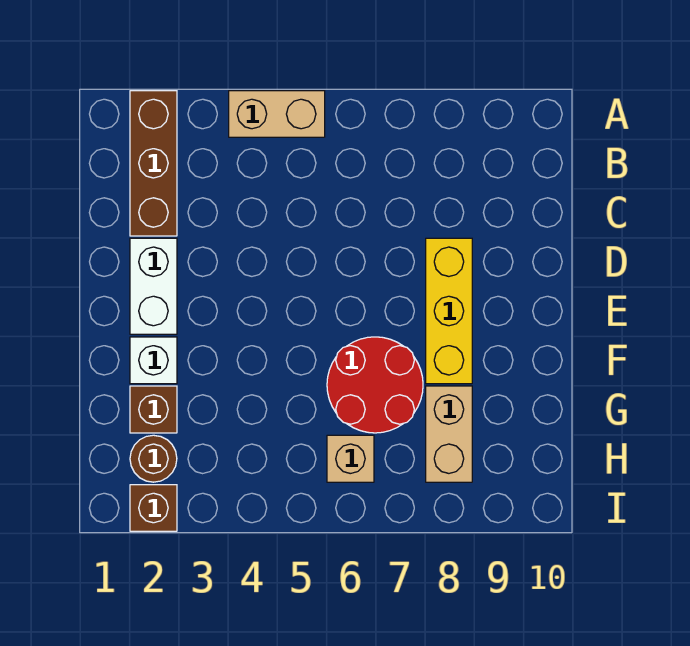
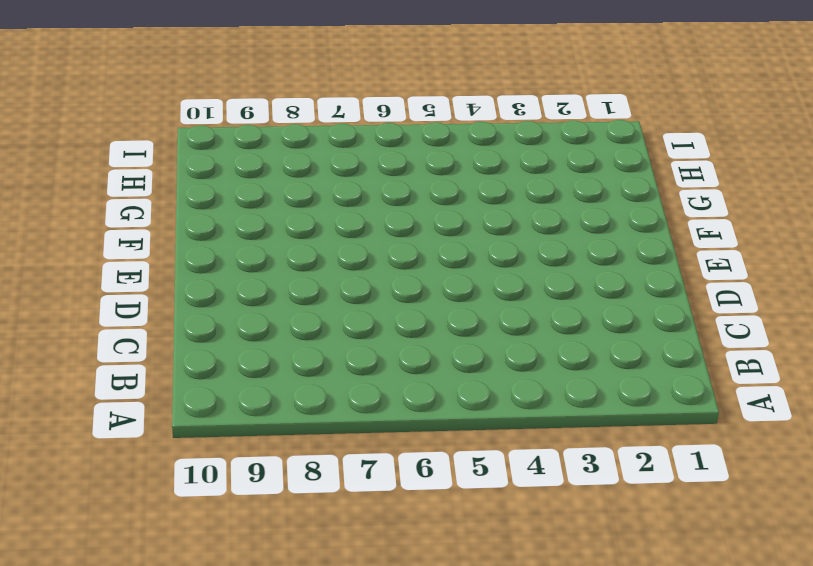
none -> brown brick A2:C2 level 1
none -> tan brick A4:A5 level 1

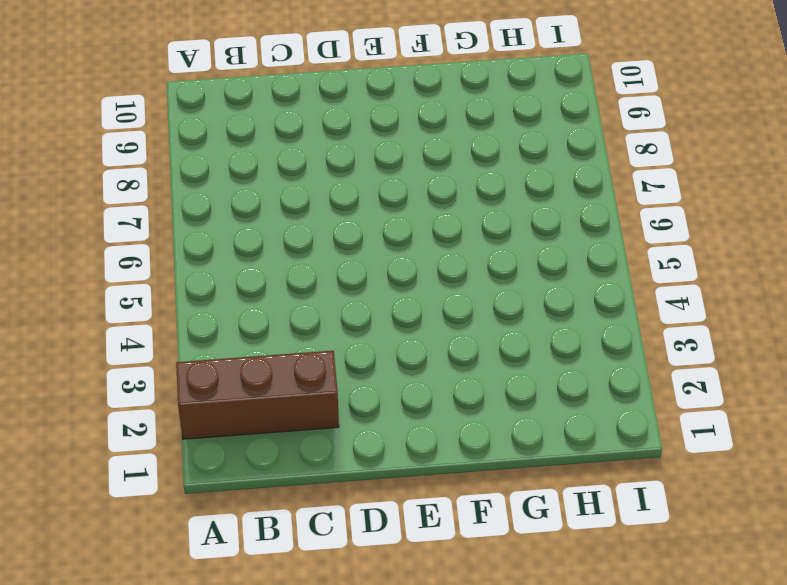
none -> tan brick A4:A5 level 1
none -> white brick D2:E2 level 1

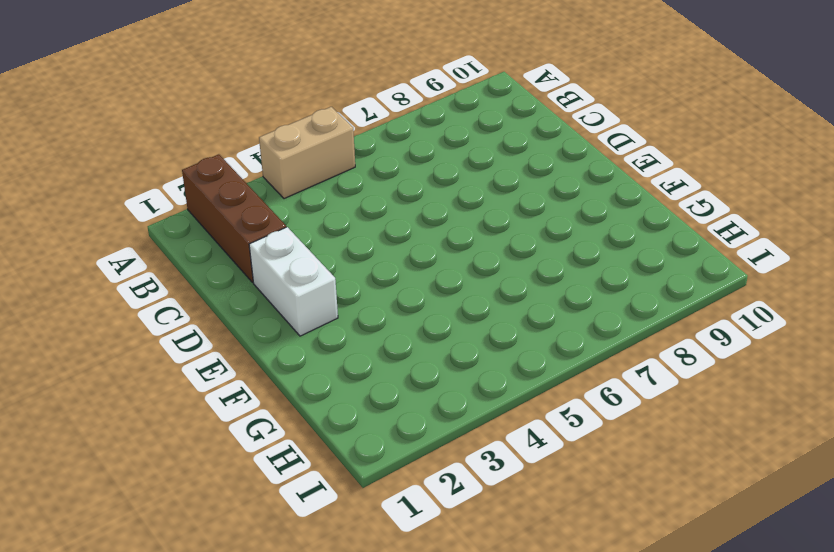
none -> yellow brick D8:F8 level 1
none -> white brick F2 level 1

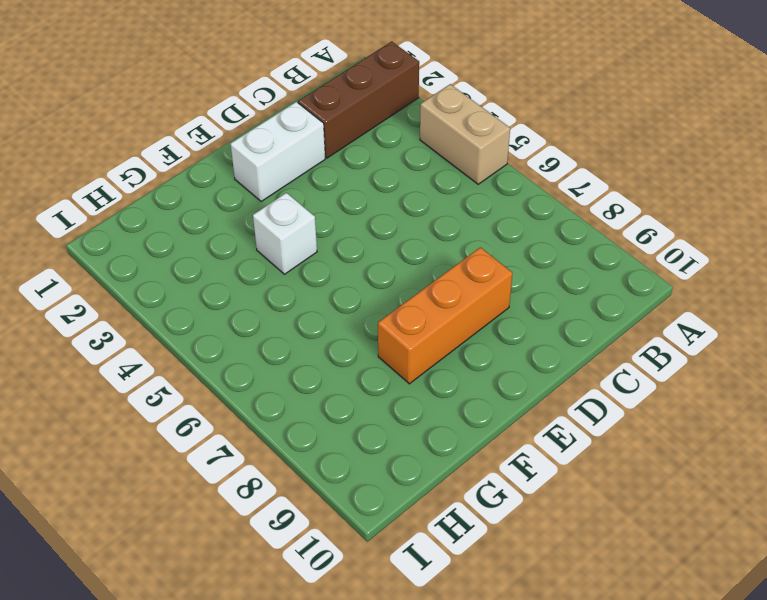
orange brick D8:F8 level 1 -> yellow brick D8:F8 level 1
white brick F4 level 1 -> white brick F2 level 1
none -> red round brick F6:G7 level 1
none -> brown brick G2 level 1

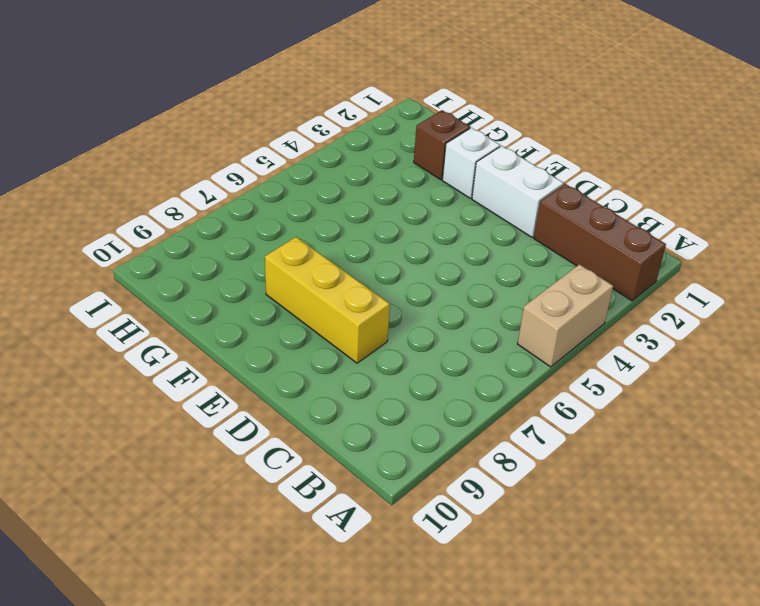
none -> red round brick F6:G7 level 1
none -> tan brick G8:H8 level 1

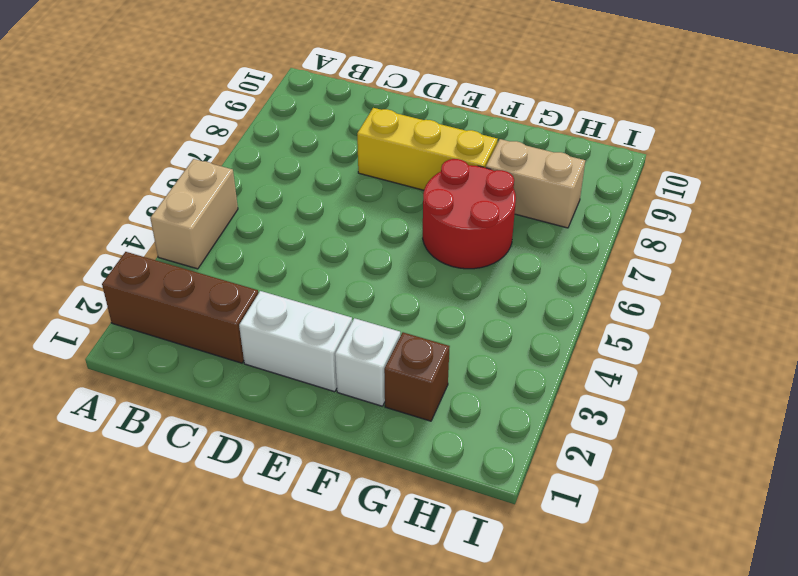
none -> brown round brick H2 level 1
none -> tan brick H6 level 1

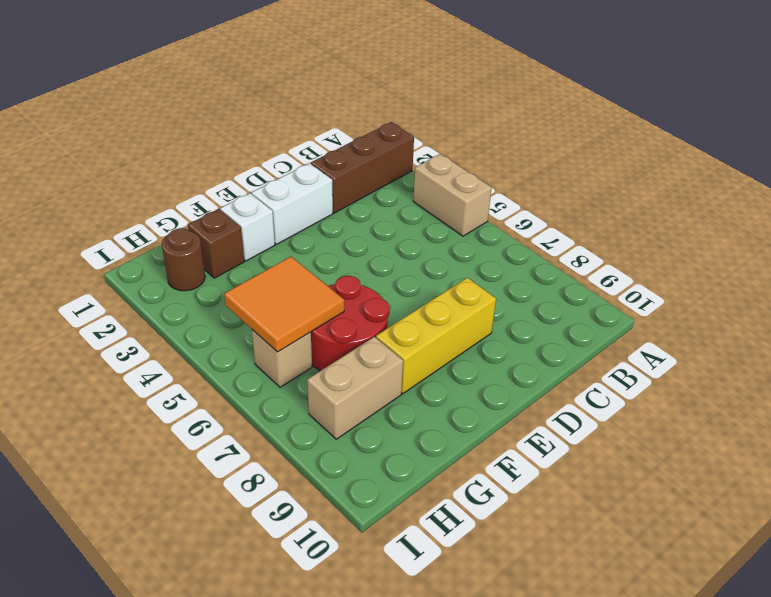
orange tile G5:H6 level 2 -> none
none -> brown brick I2 level 1

